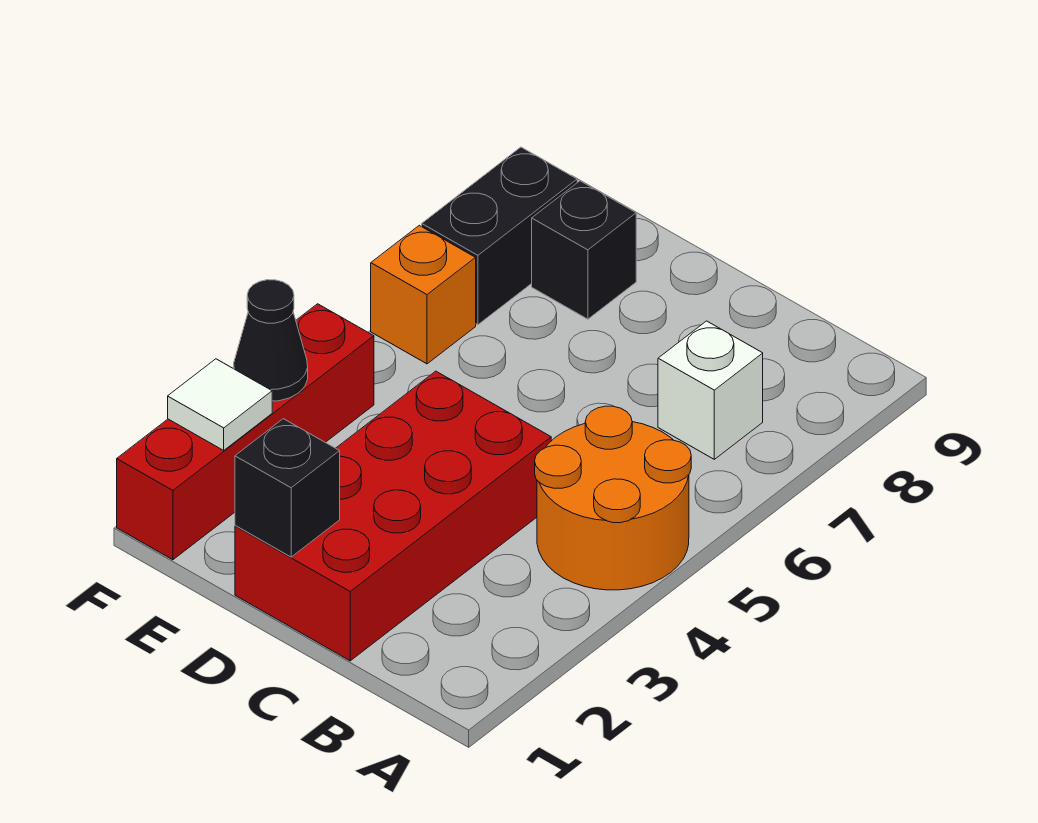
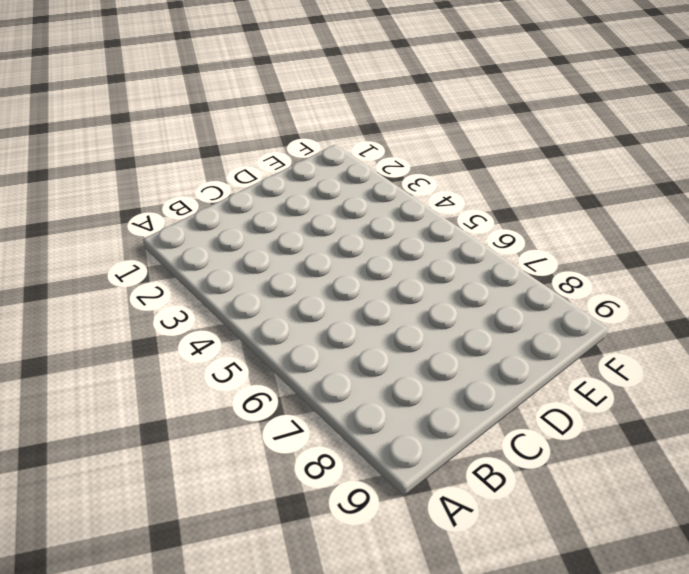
none -> orange round brick A4:B5 level 1
none -> white brick B7 level 1

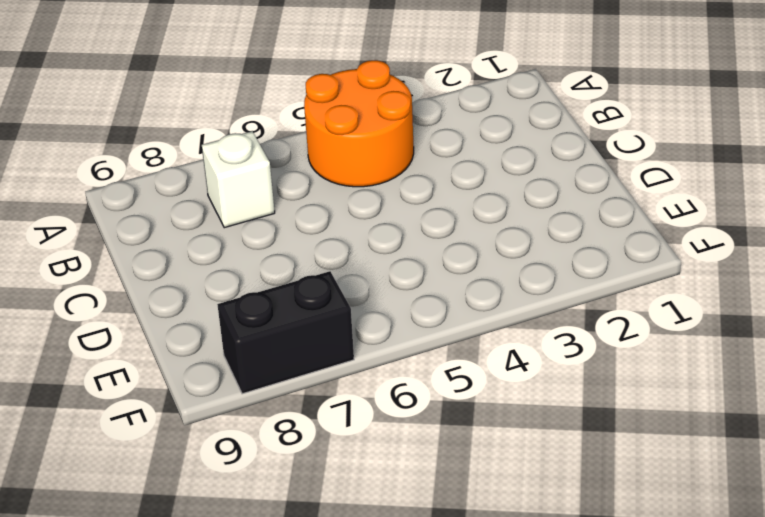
none -> red brick C1:D4 level 1
none -> black brick E8 level 1

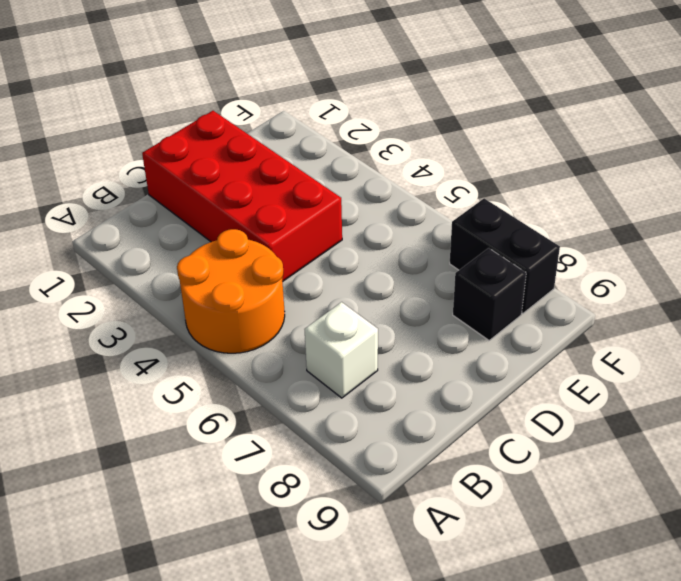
none -> red brick F1:F4 level 1
none -> orange brick F6 level 1

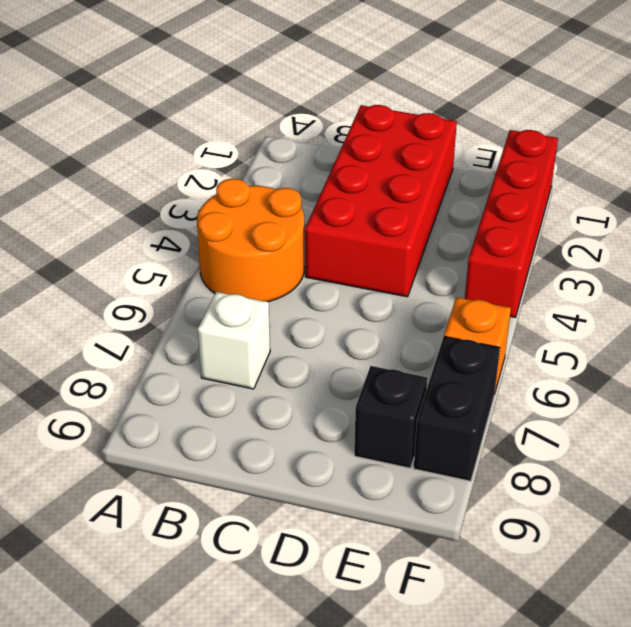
none -> black brick D1 level 2
none -> white tile F2 level 2

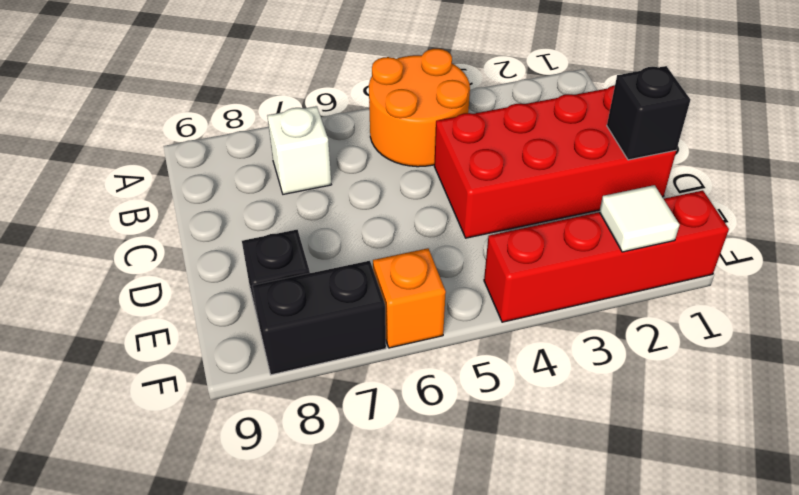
none -> black cone F3 level 2

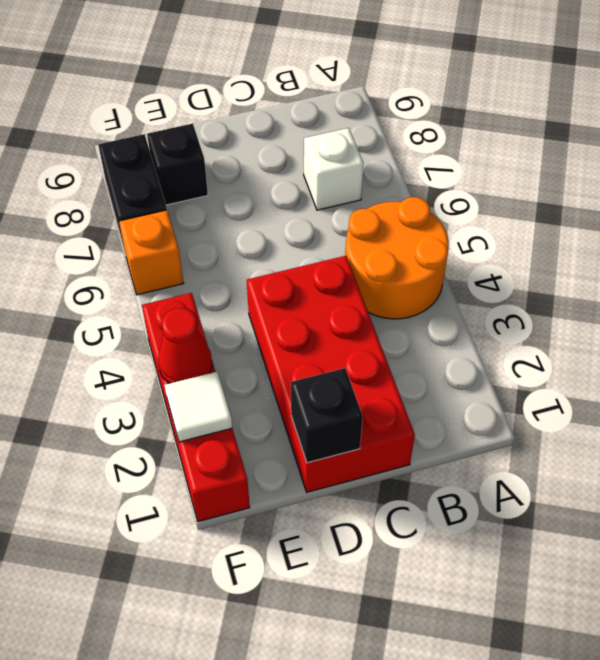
red cone F3 level 2 -> black cone F3 level 2

